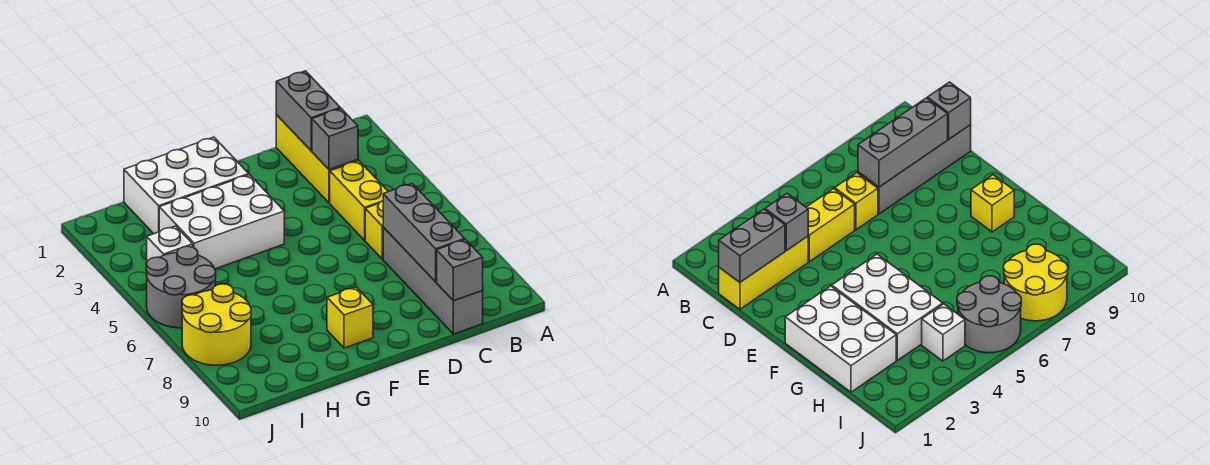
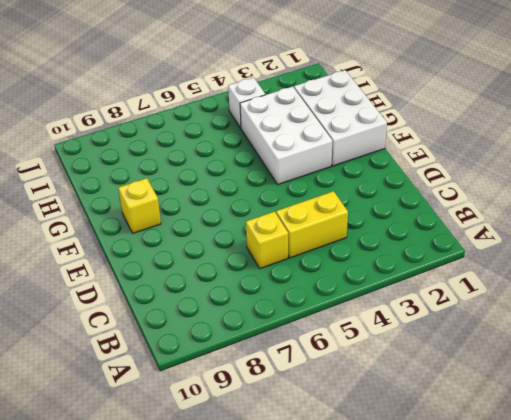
none -> yellow brick C1:C3 level 1
none -> grey brick C7:C10 level 1
none -> grey round brick I5:J6 level 1

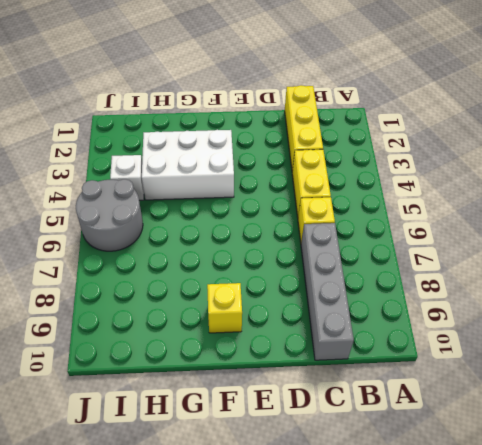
none -> white brick F1:H2 level 1
none -> yellow round brick I7:J8 level 1
none -> grey brick C1:C2 level 2

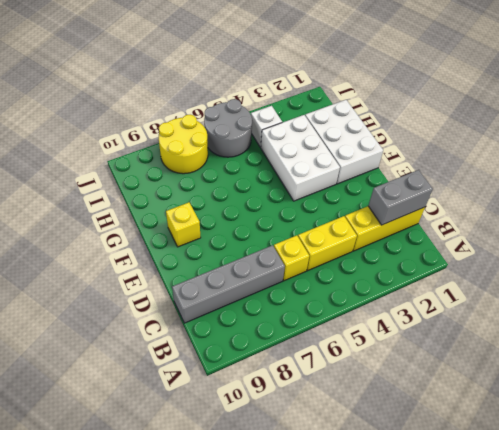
none -> grey brick C3 level 2
none -> grey brick C7:C9 level 2
none -> grey brick C10 level 2

